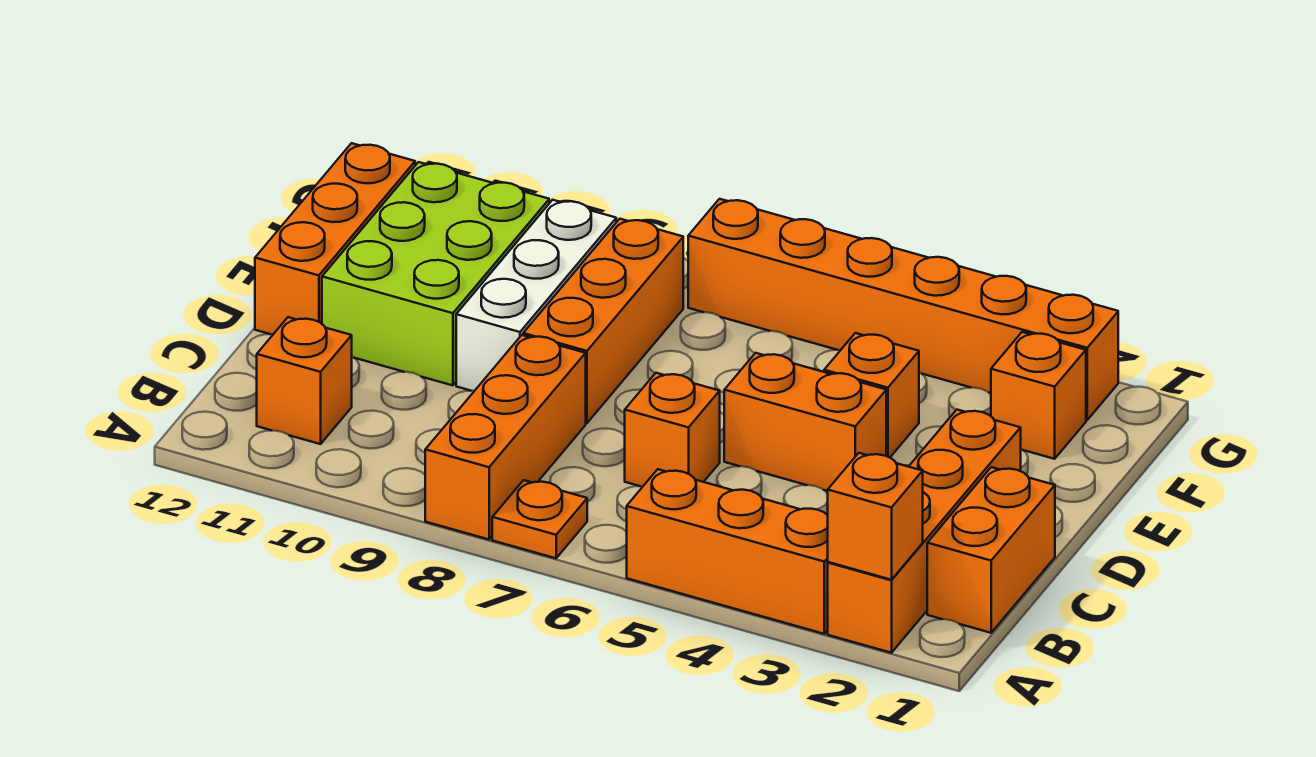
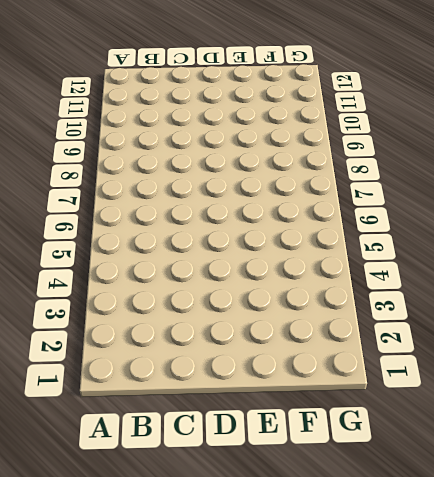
none -> orange brick A2:D2 level 1
none -> orange brick A3:A5 level 1
none -> orange plate A7 level 1

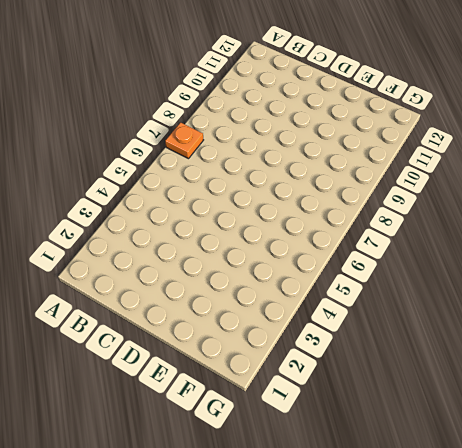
none -> orange brick A2:D2 level 1
none -> orange brick A3:A5 level 1
none -> orange brick A8:C8 level 1

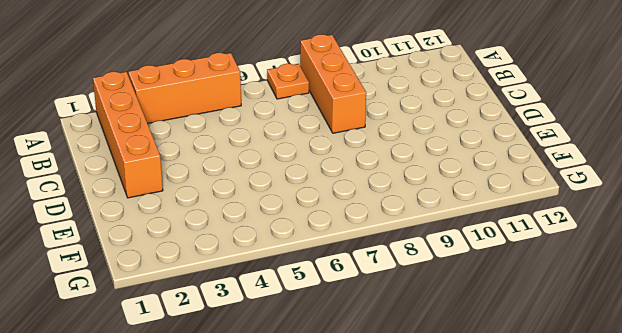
none -> orange brick B1:C1 level 1
none -> orange brick B11 level 1
none -> orange brick C6 level 1

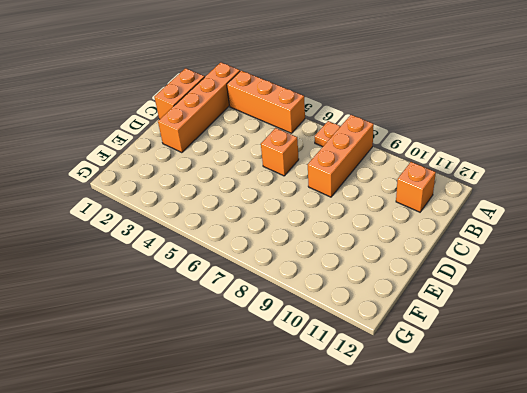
none -> orange brick D4:D5 level 1
none -> orange brick D8:F8 level 1
none -> white brick D9:F9 level 1

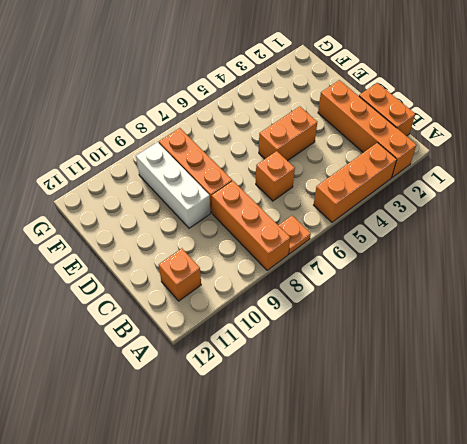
none -> lime brick D10:F11 level 1
none -> orange brick D12:F12 level 1
none -> orange brick E4 level 1

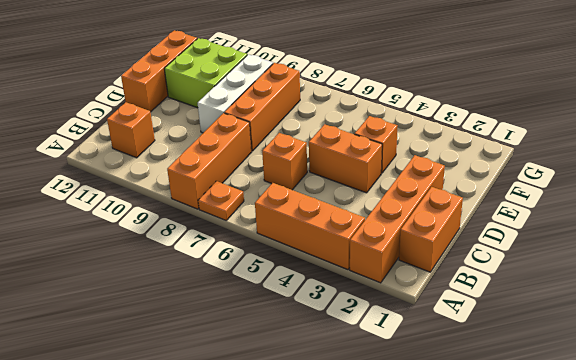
lime brick E10:F11 level 1 -> lime brick D10:F11 level 1
none -> orange brick F2 level 1
none -> orange brick G2:G7 level 1
none -> orange brick A2 level 2

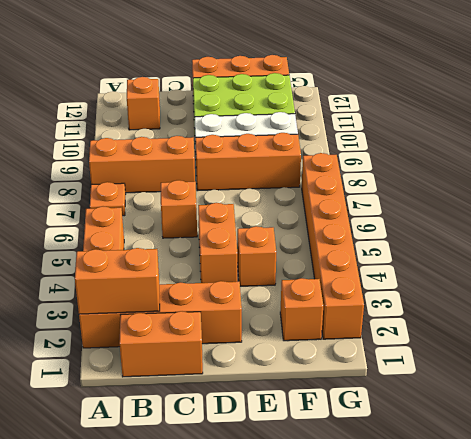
orange brick A2:B2 level 2 -> orange brick A2 level 2

